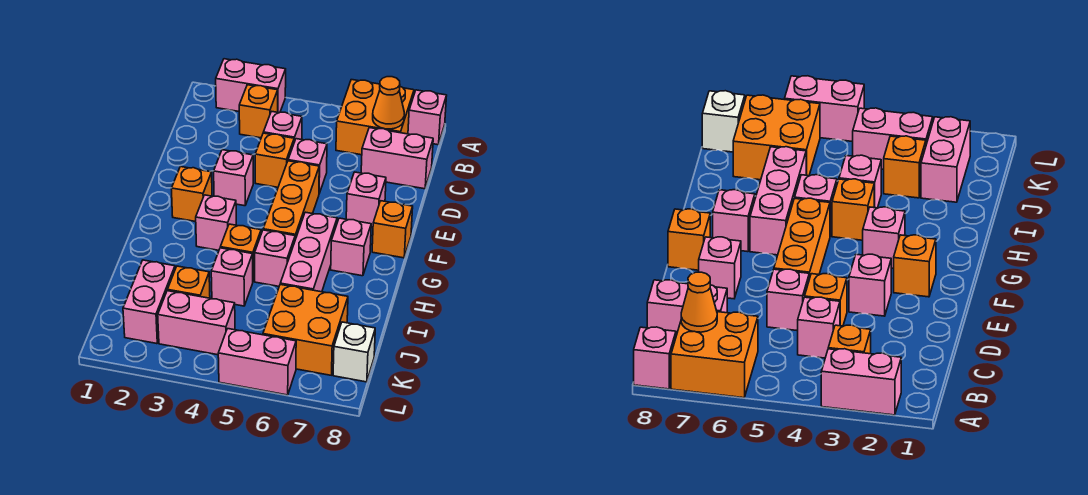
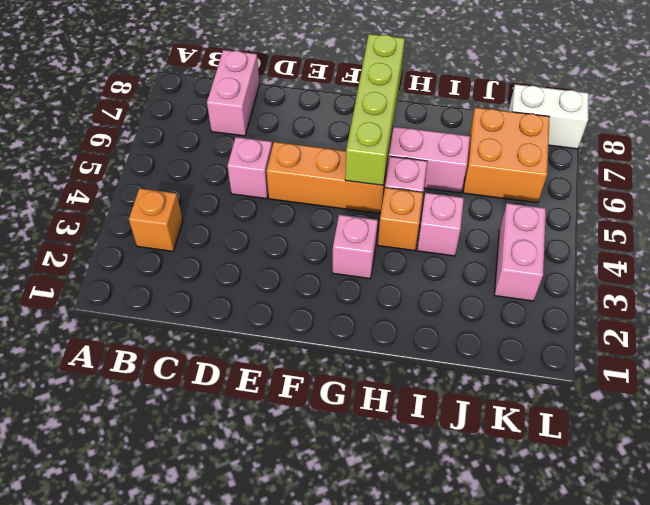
lime brick G5:G8 level 2 -> none
white brick K8:L8 level 1 -> white brick K8 level 1
none -> pink brick A2:A3 level 1
none -> orange brick A6:B7 level 1
none -> pink brick A8 level 1

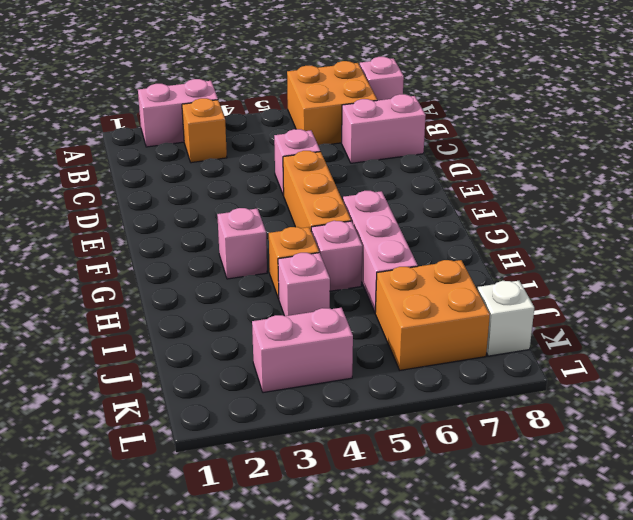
none -> pink brick C4 level 1
none -> orange brick D4 level 1
none -> pink brick E3 level 1

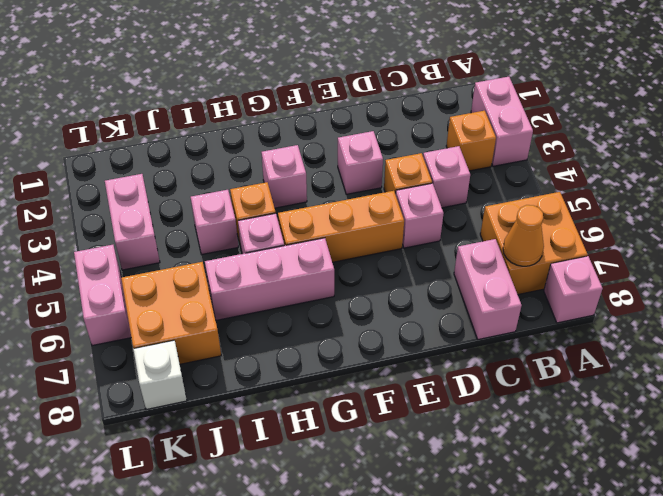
none -> pink brick E7 level 1
none -> orange brick F2 level 1
none -> orange brick F8 level 1

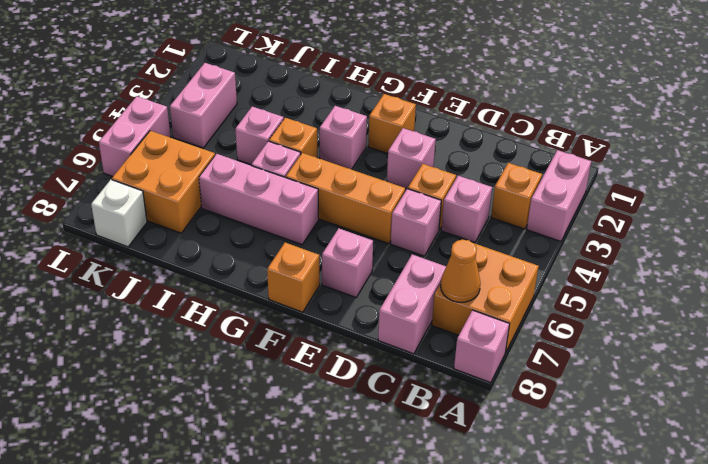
none -> pink brick G7 level 1
none -> pink brick J2:K2 level 1
none -> orange brick J3 level 1

